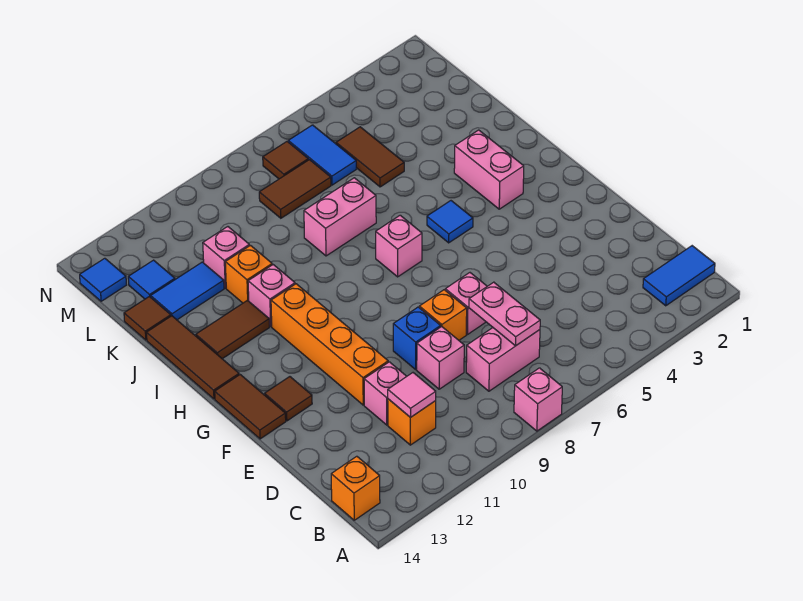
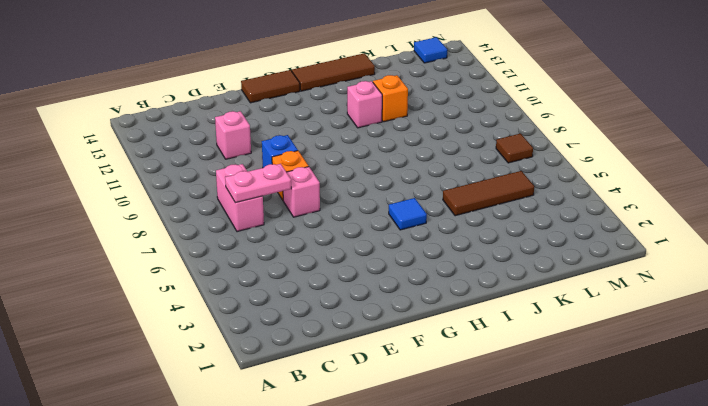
brown tile J5:L5 level 1 -> brown tile K5:L5 level 1
none -> pink brick A8 level 1
none -> blue tile B1:B2 level 1
none -> orange brick B14 level 1
none -> orange brick C11 level 1

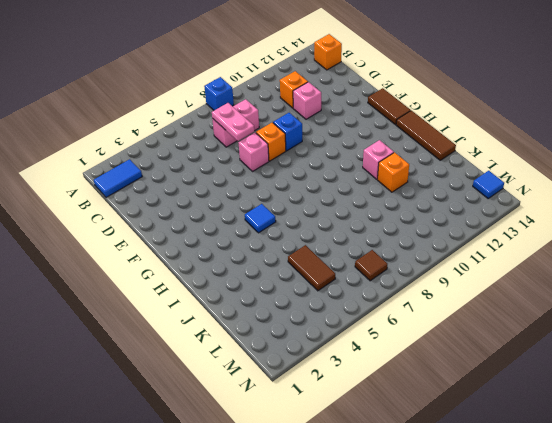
blue brick A8 level 1 -> pink brick A8 level 1
none -> pink brick D9 level 1
none -> orange brick E11:H11 level 1
none -> brown tile F13 level 1
none -> pink brick H3:I3 level 1

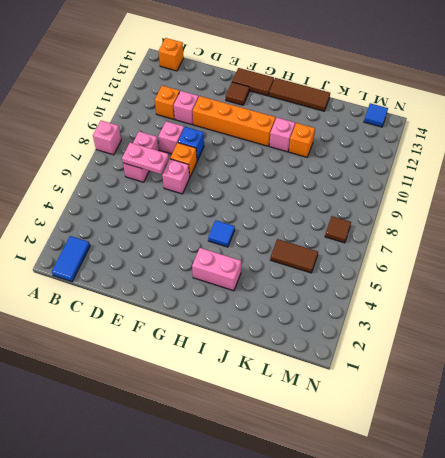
none -> pink brick H7 level 1
none -> brown tile I12:I13 level 1
none -> pink brick J7:J8 level 1
none -> pink brick K11 level 1

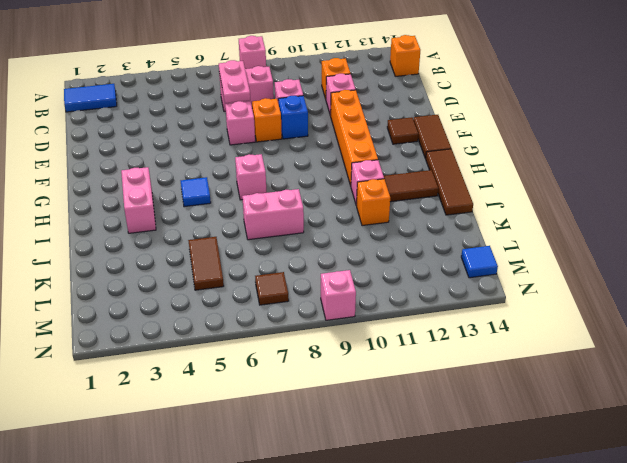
pink brick N9 level 1 -> pink brick K11 level 1
none -> blue tile K12:K13 level 1
none -> brown tile K14 level 1
none -> blue tile L6:M6 level 1
none -> brown tile L7:L8 level 1

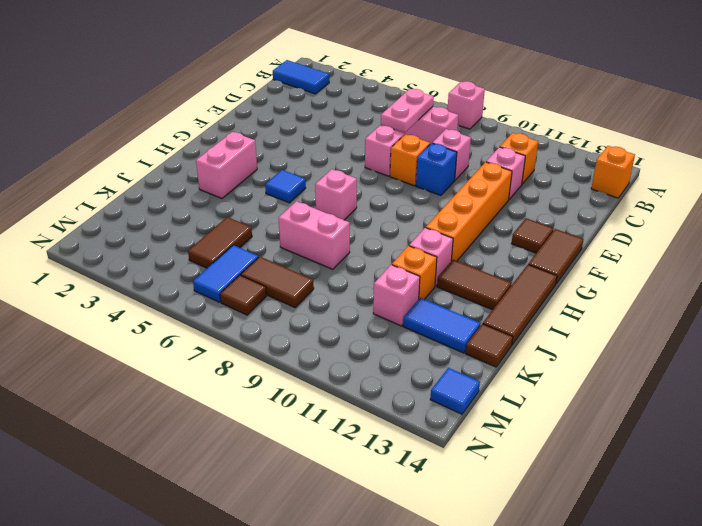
none -> blue tile L13 level 1
none -> pink tile C11 level 2

